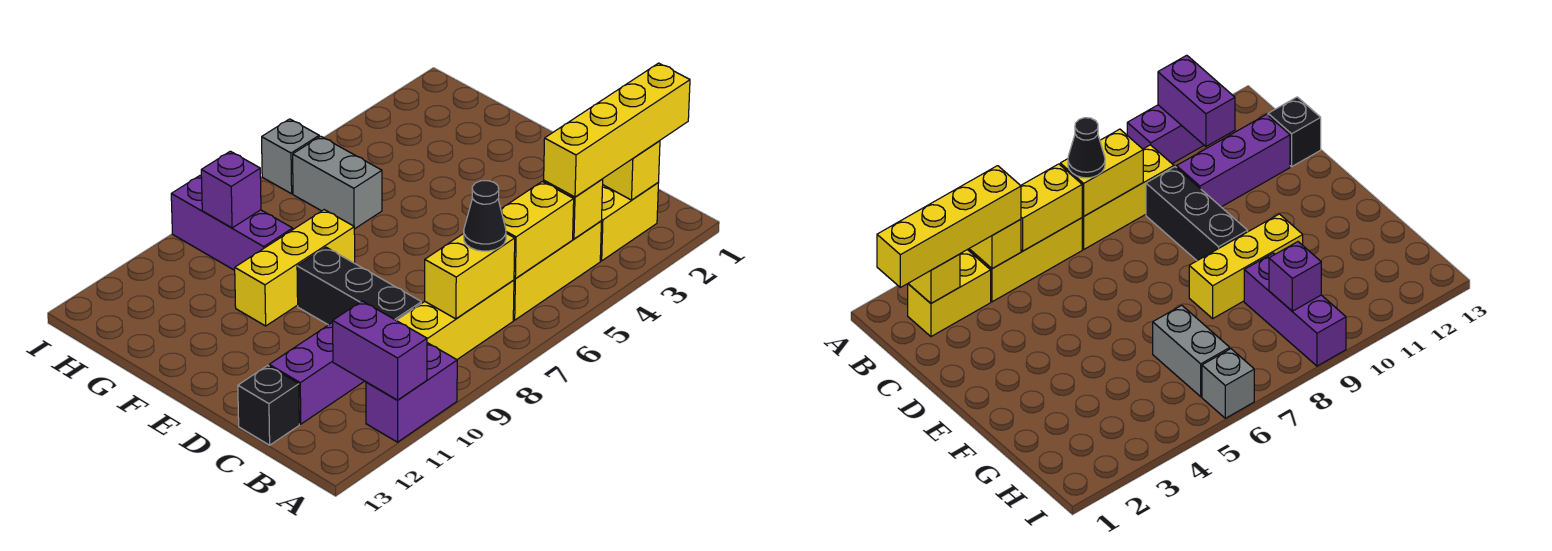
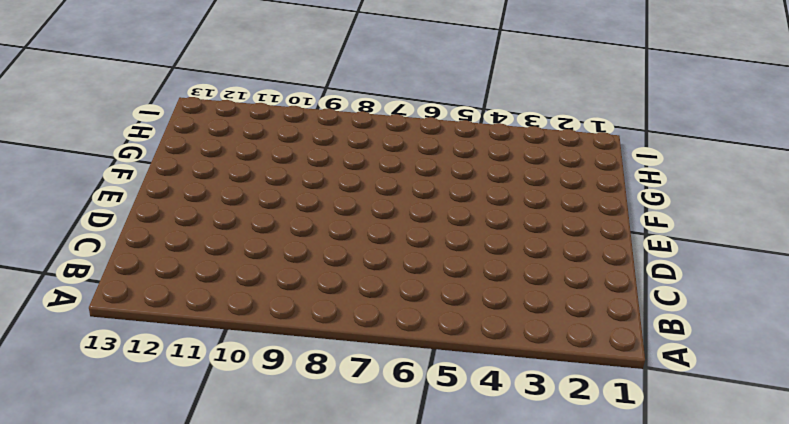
none -> purple brick A10:A11 level 1
none -> yellow brick B2:B3 level 1
none -> yellow brick B4:B6 level 1

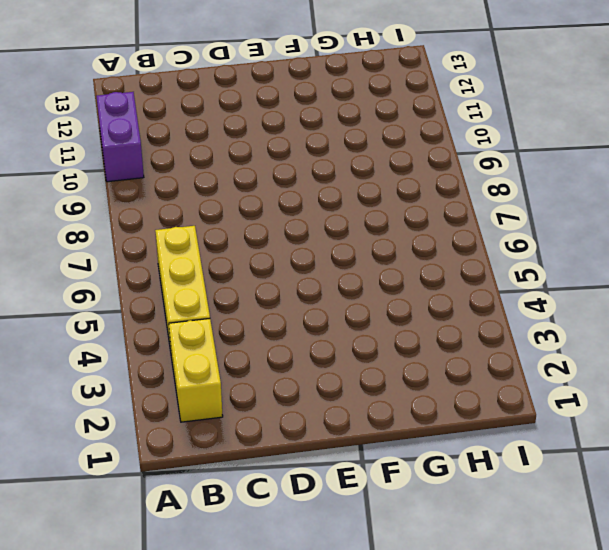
none -> yellow brick B7:B9 level 1
none -> black brick C9:E9 level 1
none -> purple brick C10:C12 level 1

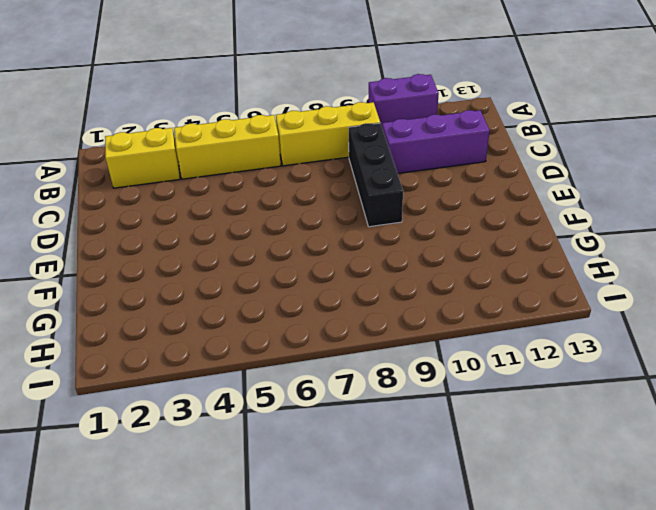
none -> black brick C13 level 1
none -> yellow brick F8:F10 level 1
none -> grey brick G6:H6 level 1

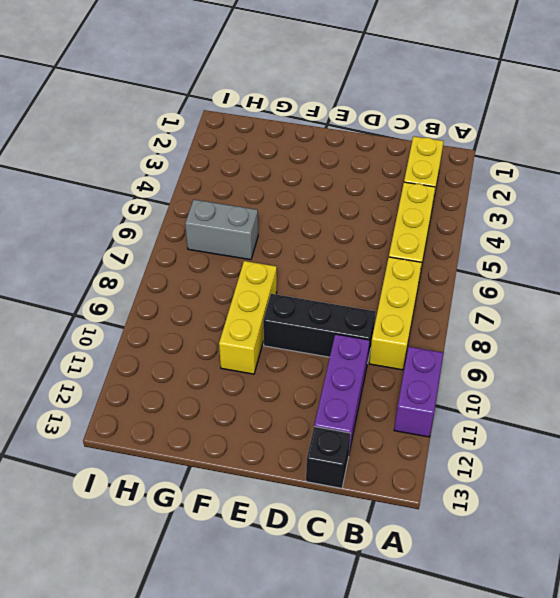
none -> purple brick G9:I9 level 1
none -> grey brick I6 level 1
none -> purple brick A11:B11 level 2

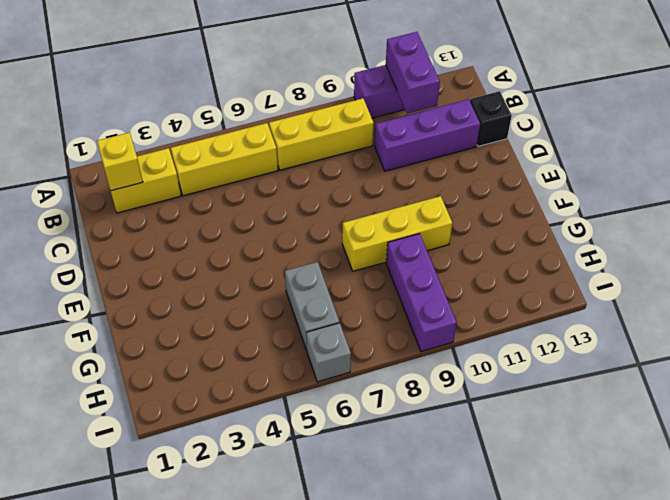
none -> black brick C9:E9 level 1
none -> yellow brick B4 level 2
none -> yellow brick B5:B6 level 2

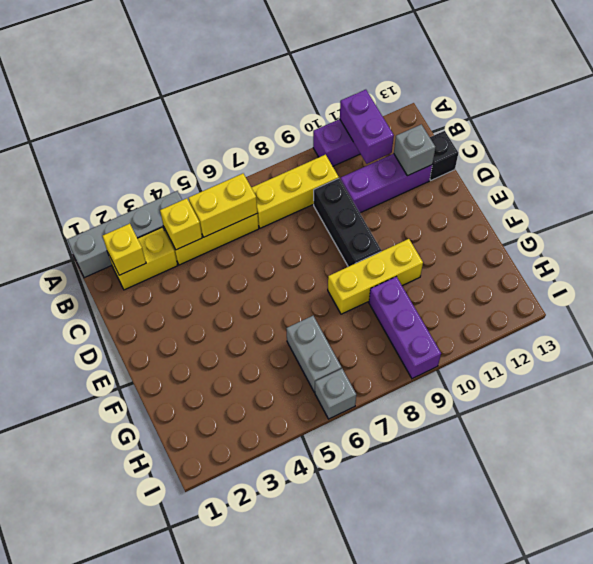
grey brick A1:A4 level 1 -> none
grey brick C12 level 2 -> none
none -> yellow brick B7:B8 level 2
none -> purple brick H9 level 2
none -> yellow brick B1:B4 level 3

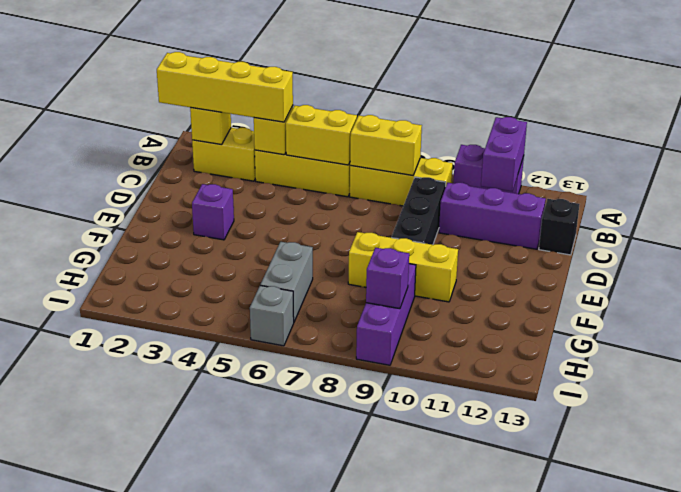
purple brick E3 level 1 -> none
none -> black cone B7 level 3

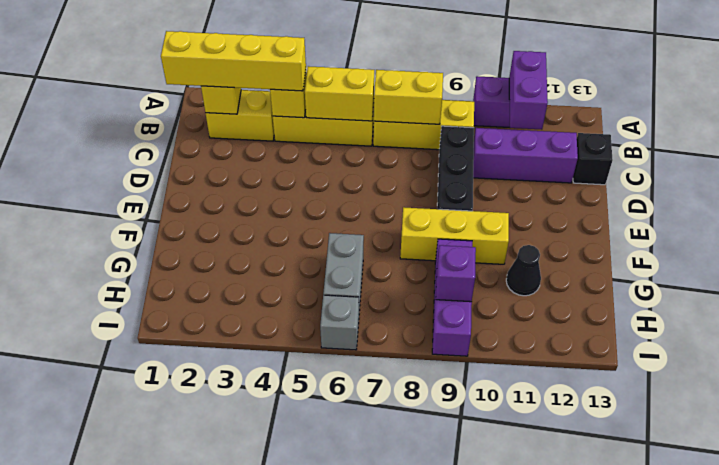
black cone G11 level 1 -> black cone B7 level 3

